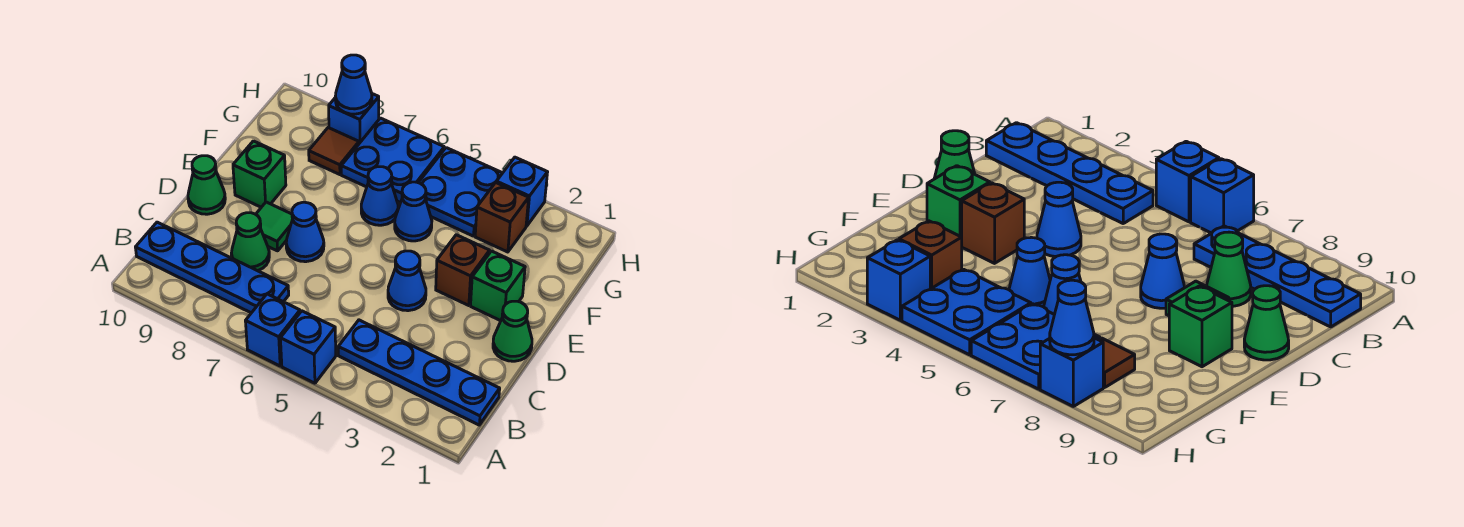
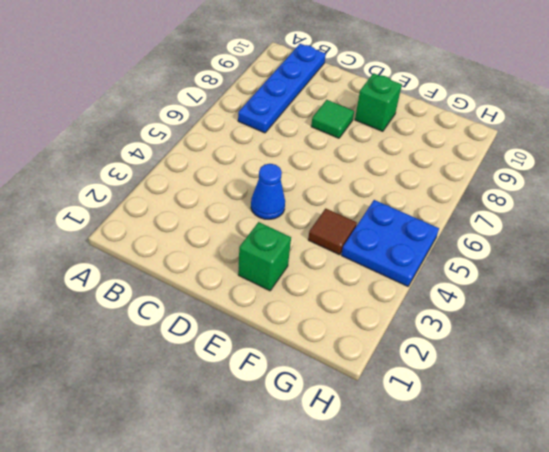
brown tile F4 level 1 -> brown tile G8 level 1
none -> blue brick A5 level 1
none -> blue brick A6 level 1
none -> blue plate B1:B4 level 1

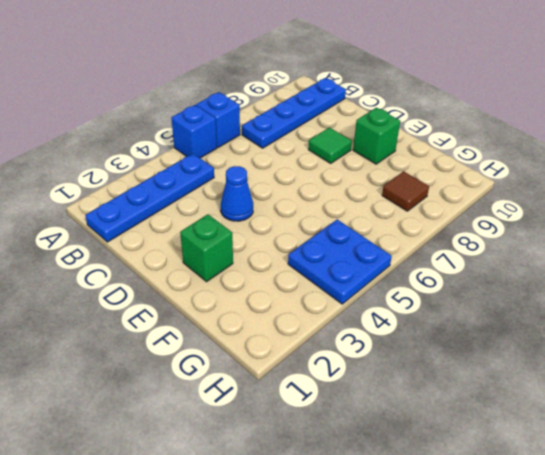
none -> green cone C8 level 1
none -> green cone D1 level 1
none -> blue cone D7 level 1

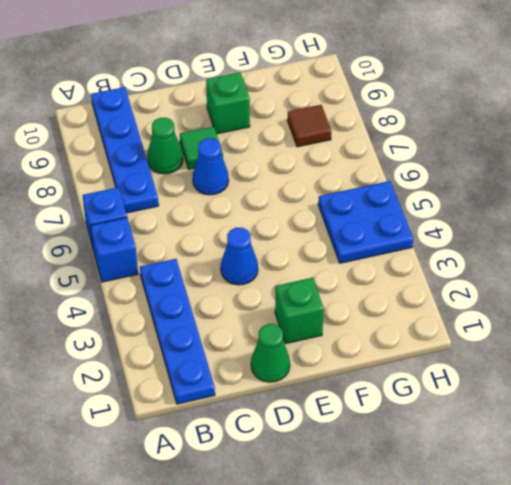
none -> green cone D10 level 1
none -> brown brick E3 level 1
none -> blue cone F5 level 1

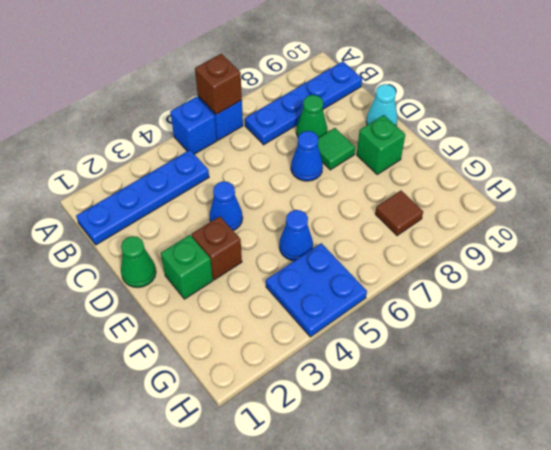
brown brick A6 level 2 -> brown brick G3 level 1
cyan cone D10 level 1 -> green cone D10 level 1
none -> blue cone F6 level 1
none -> blue plate G6:H7 level 1
none -> blue brick H3 level 1

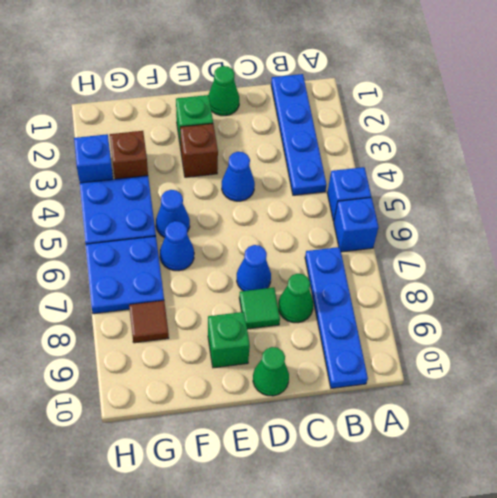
none -> blue brick H8 level 1
none -> blue cone H8 level 2

